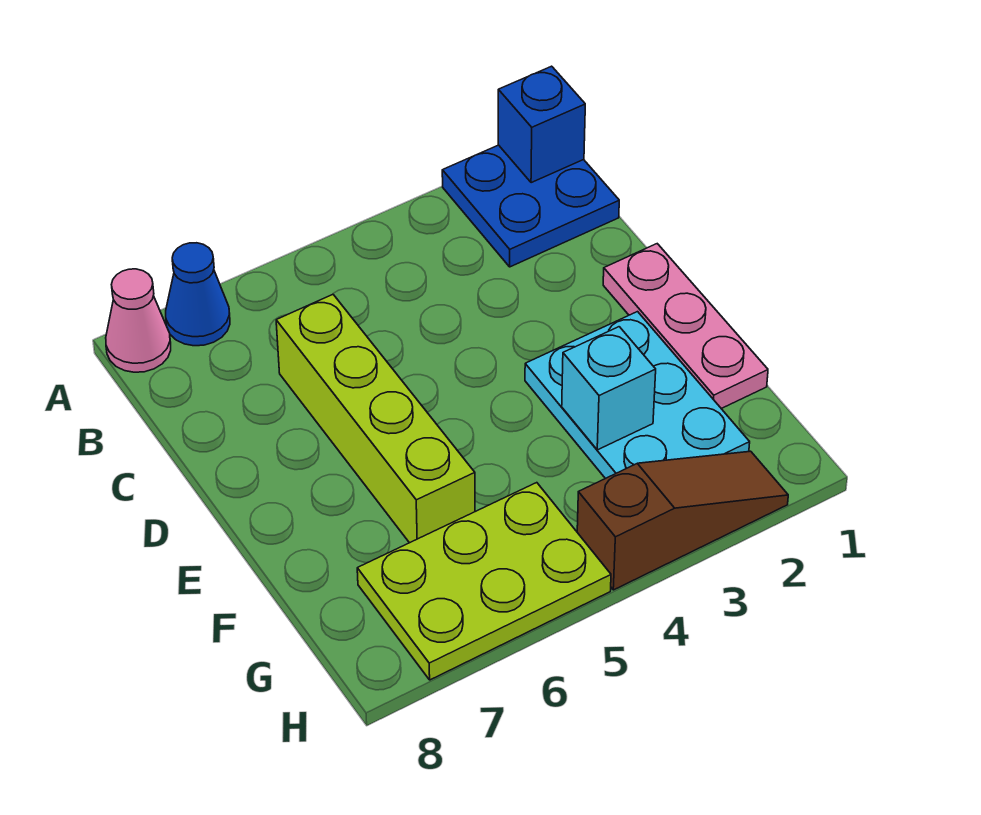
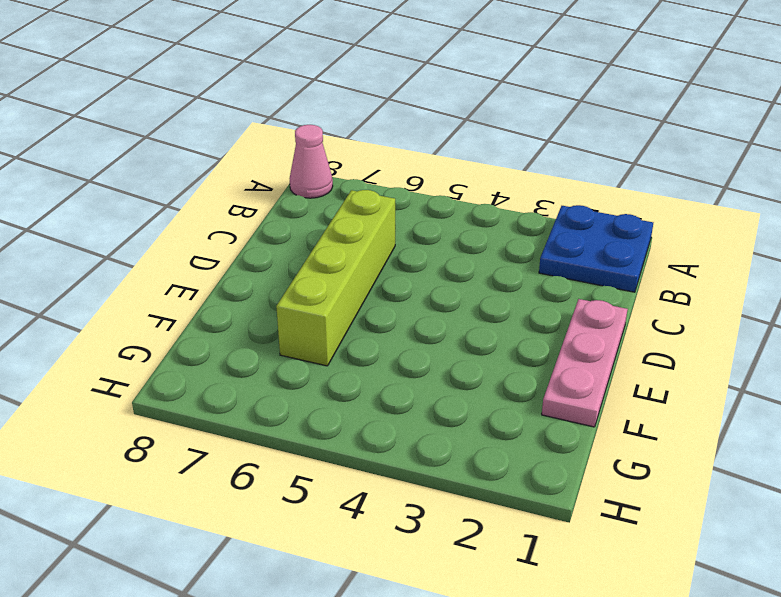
none -> blue cone A7 level 1
none -> cyan plate E2:G3 level 1

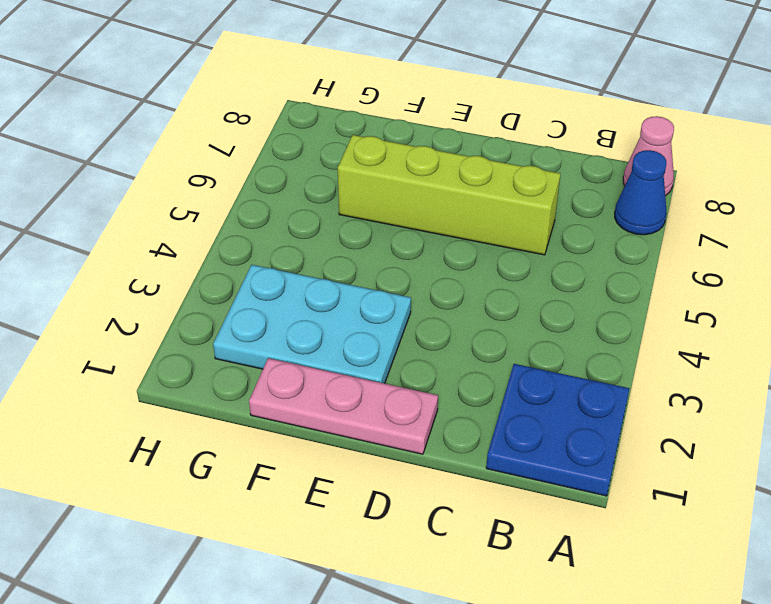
none -> lime plate G5:H7 level 1
none -> brown slope H2:H4 level 1 top 4

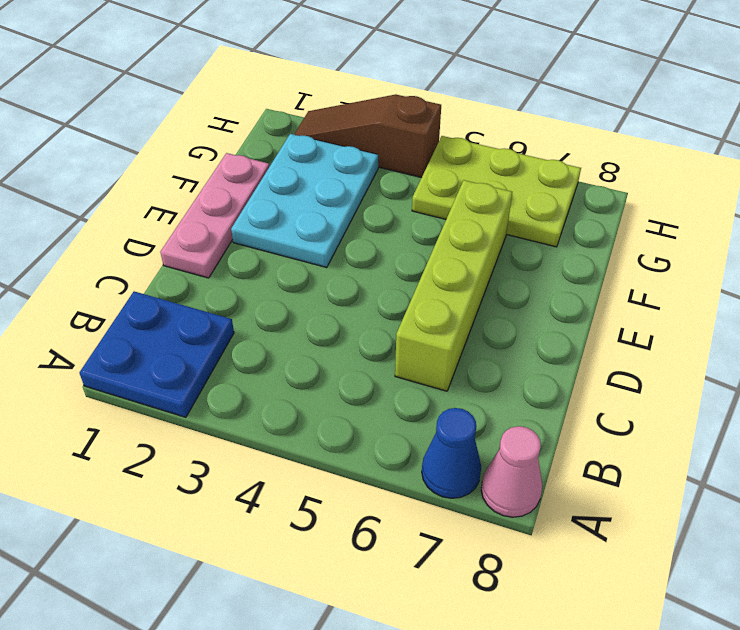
none -> blue brick A1 level 2
none -> cyan brick F3 level 2

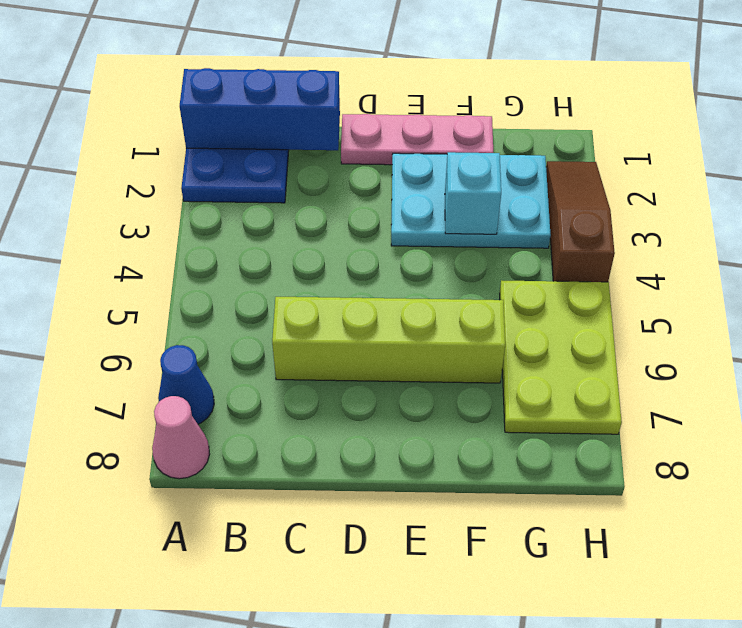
blue brick A1:C1 level 2 -> blue brick A1 level 2

